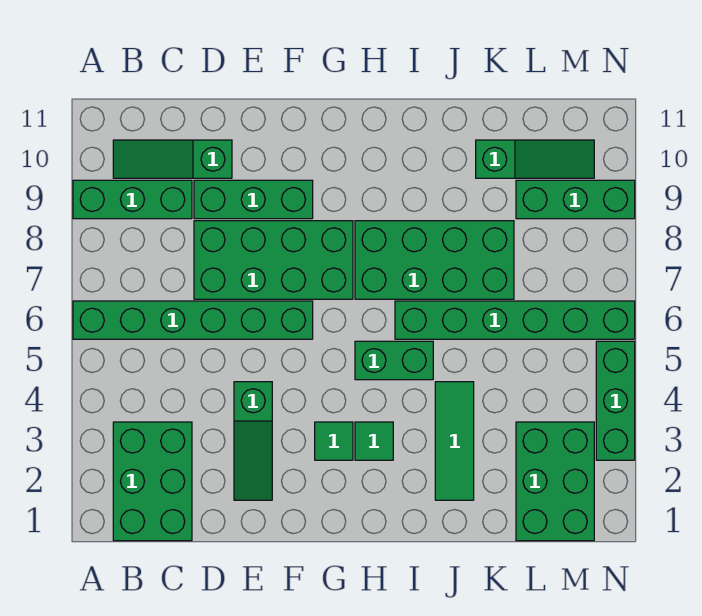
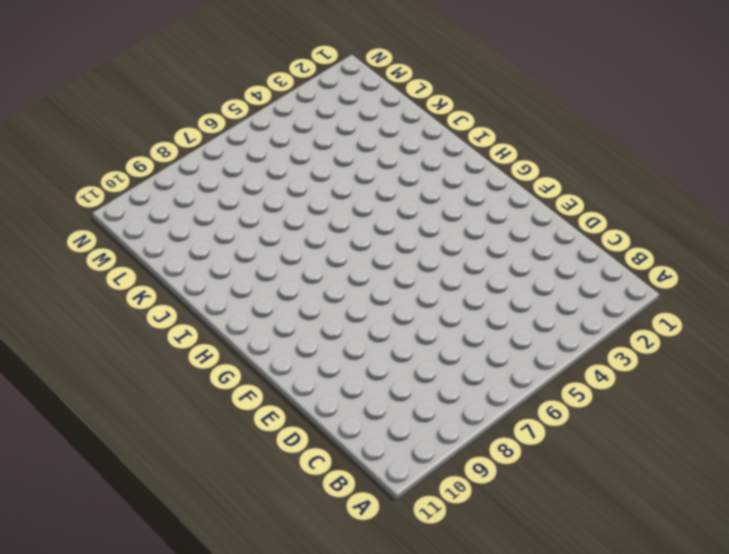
none -> green brick A6:F6 level 1
none -> green brick A9:C9 level 1
none -> green brick B1:C3 level 1

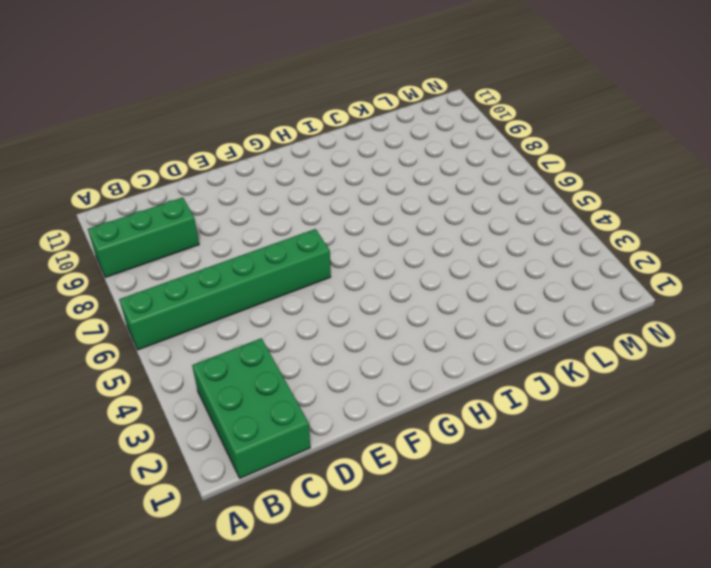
none -> green slope B10:D10 level 1 top D
none -> green brick D7:G8 level 1
none -> green brick D9:F9 level 1

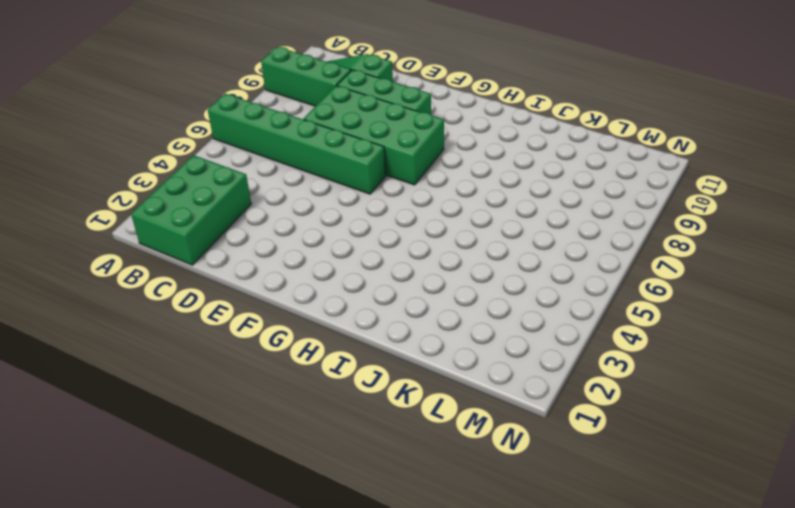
none -> green slope E2:E4 level 1 top 4
none -> green tile G3 level 1
none -> green tile H3 level 1

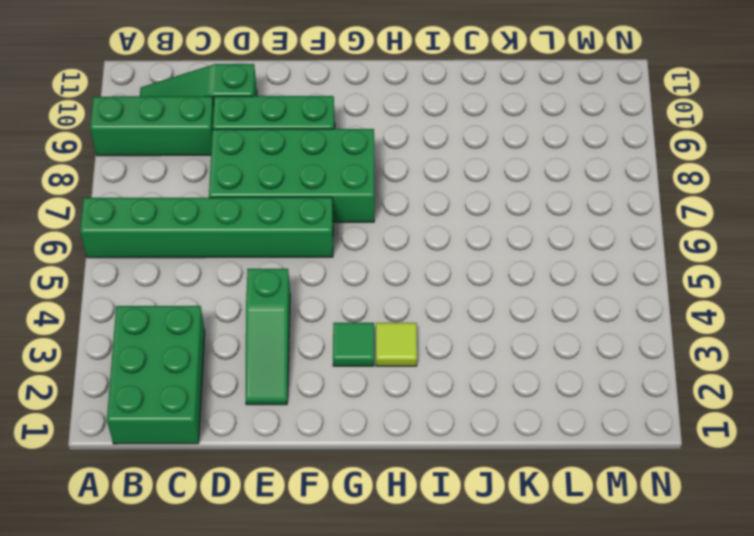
lime tile H3 level 1 -> green tile H3 level 1
none -> green brick H5:I5 level 1
none -> green brick H7:K8 level 1
none -> green brick I6:N6 level 1

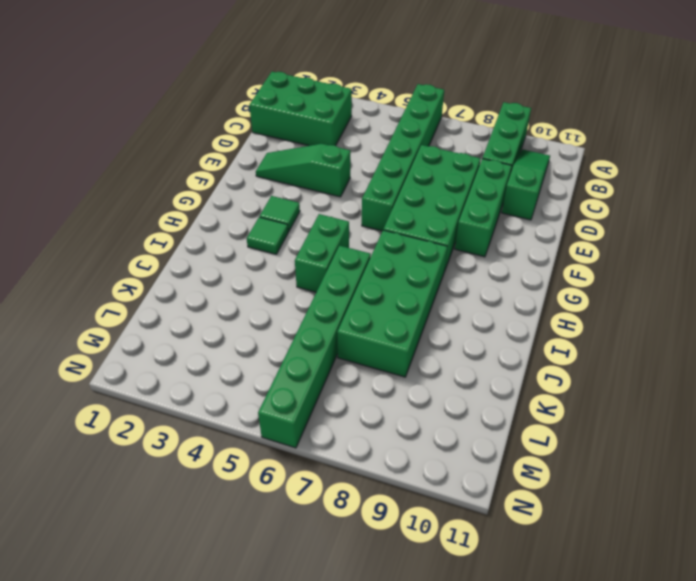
none -> green tile J2:J4 level 1
none -> green slope K10:M10 level 1 top K
none -> green brick L1:M3 level 1

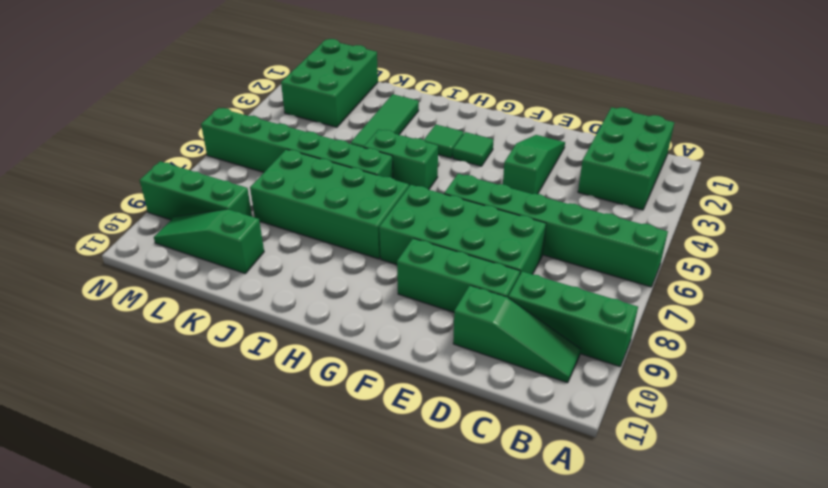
none -> green brick N3:N5 level 1

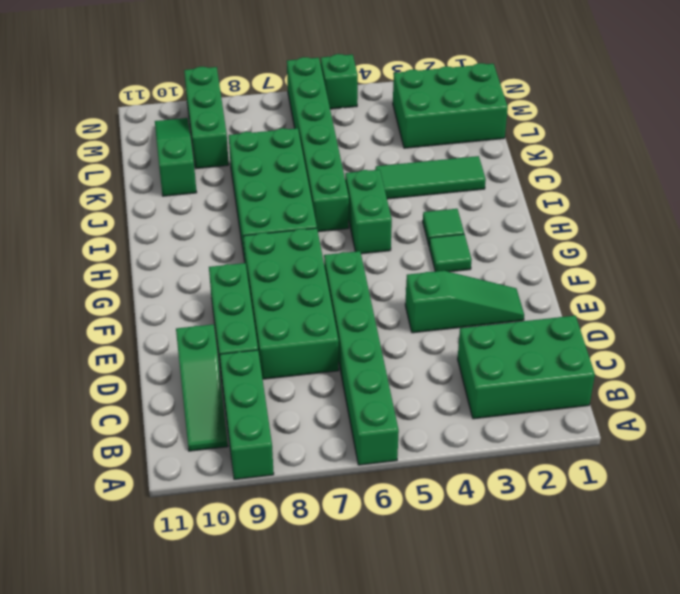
green brick N5 level 1 -> green brick N3:N5 level 1

